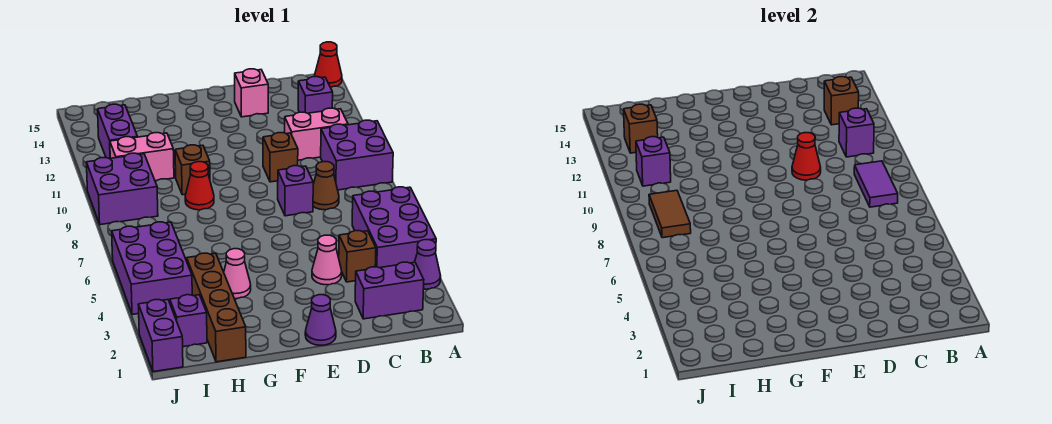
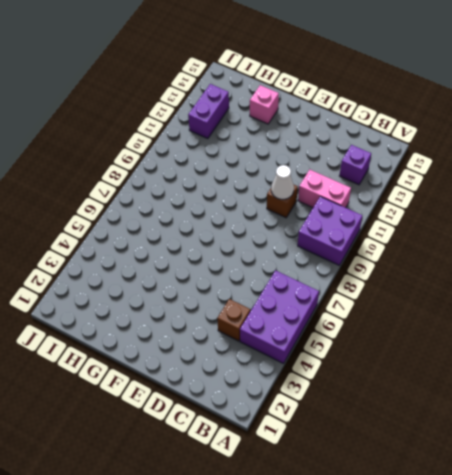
white cone D10 level 2 -> red cone D10 level 2
pink brick G14 level 1 -> pink brick D14 level 1
none -> purple cone A3 level 1
none -> red cone A15 level 1
none -> purple brick B2:C2 level 1
none -> brown cone C8 level 1

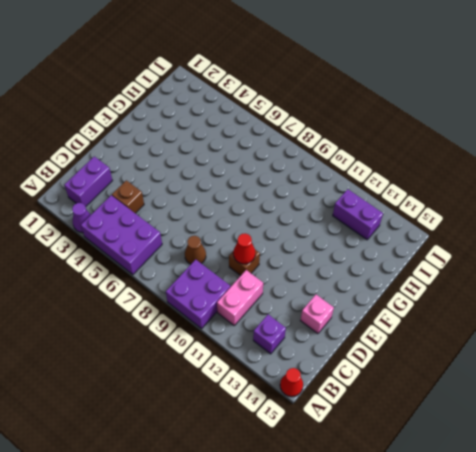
none -> pink cone D4 level 1
none -> purple brick D8 level 1
none -> purple cone E1 level 1
none -> pink cone G4 level 1

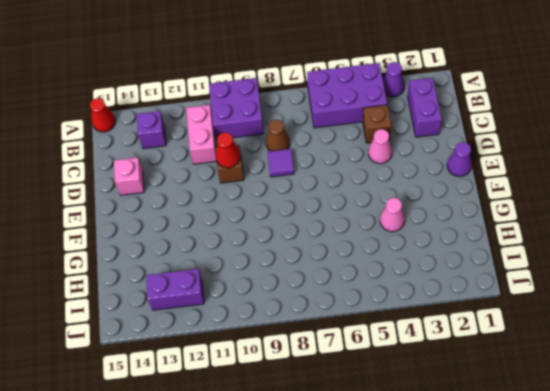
purple tile D8 level 1 -> purple brick D8 level 1
none -> red cone G9 level 1
none -> brown brick G10 level 1
none -> brown brick H1:H4 level 1
none -> pink brick H11:I11 level 1

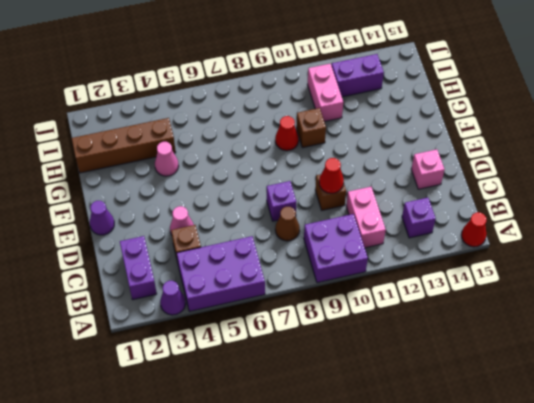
none -> purple brick I2 level 1
none -> purple brick I4:J6 level 1
none -> purple brick I9:J10 level 1
none -> purple brick J1:J2 level 1

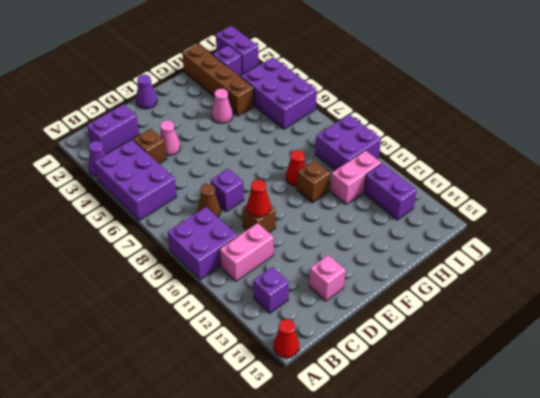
none -> purple tile B8:B9 level 2
none -> purple brick B11 level 2
none -> brown brick B13 level 2
none -> brown tile I8:I9 level 2

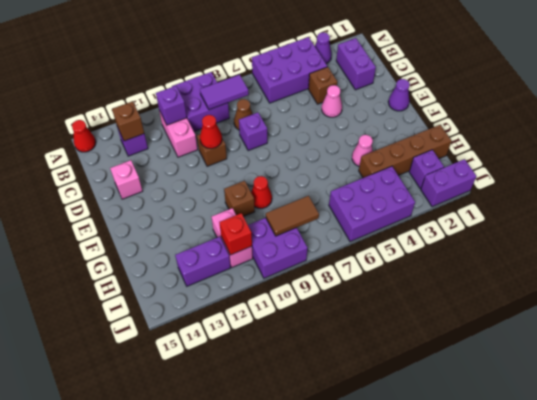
red brick I11 level 2 -> purple brick I11 level 2
none -> brown brick I13 level 2

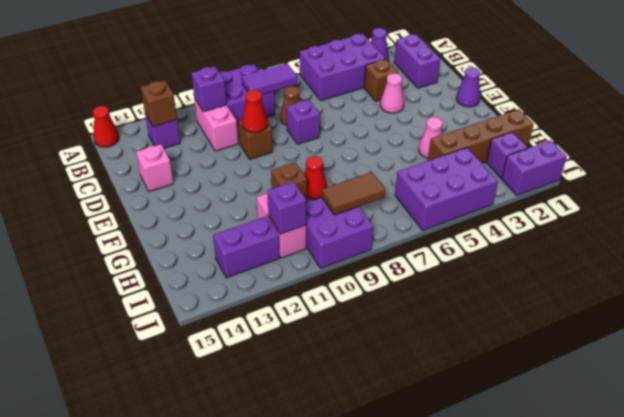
none -> brown brick I13 level 2

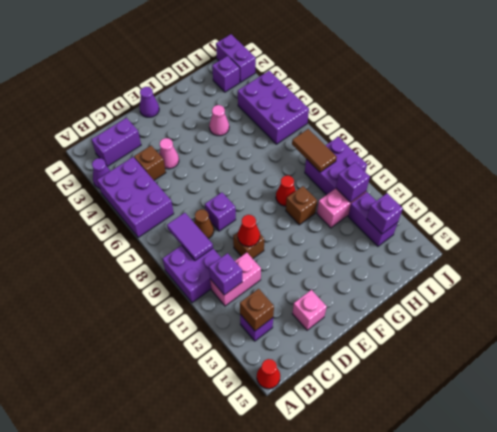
purple brick I13 level 2 -> brown brick I13 level 2
none -> brown brick H1:H4 level 1

